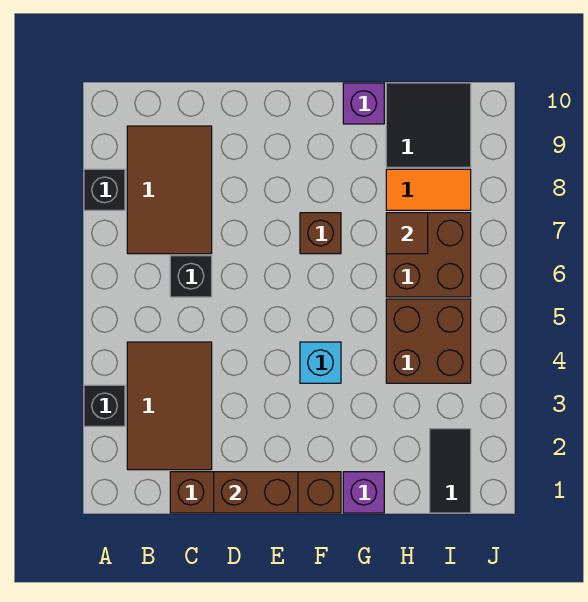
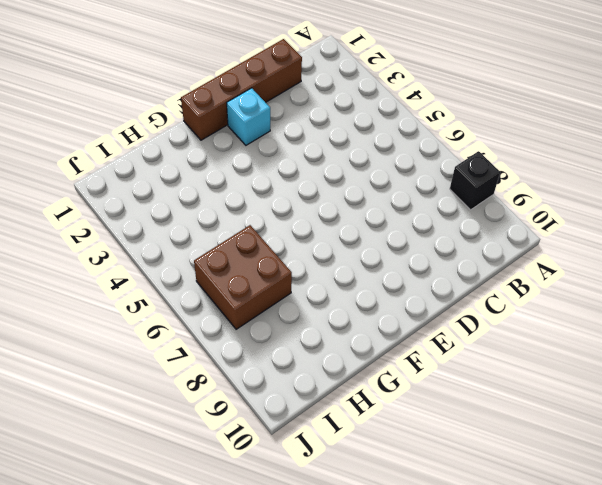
cyan brick E2 level 1 -> cyan brick F4 level 1
none -> black brick A3 level 1
none -> brown tile B2:C4 level 1
none -> brown tile B7:C9 level 1

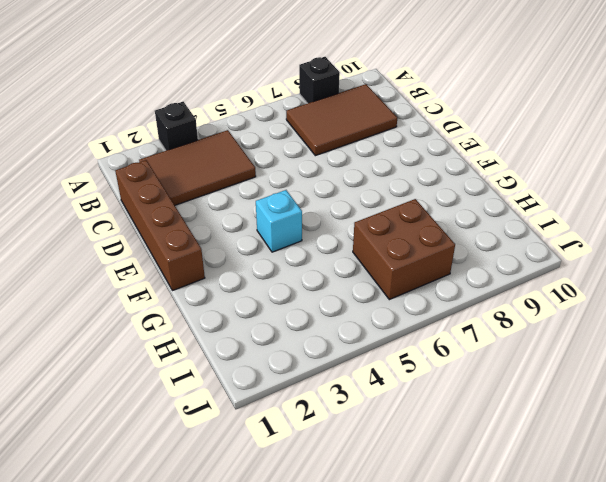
none -> black brick C6 level 1
none -> brown brick F7 level 1
none -> purple brick G1 level 1

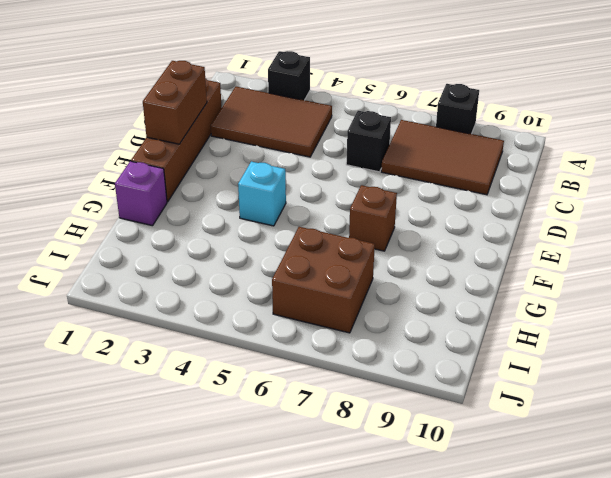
none -> purple brick G10 level 1
none -> brown brick H4:I5 level 1
none -> orange tile H8:I8 level 1

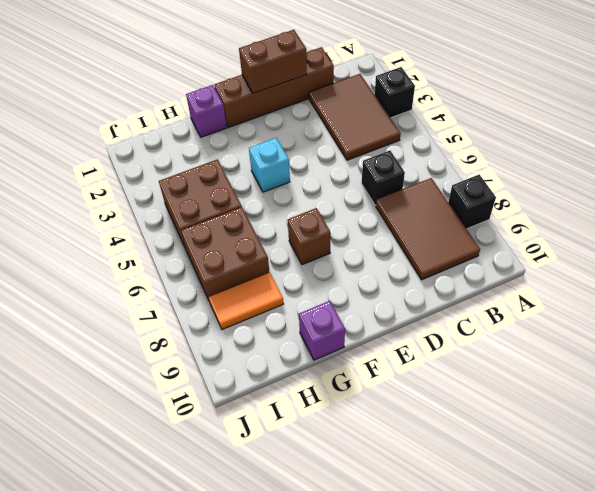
none -> black tile H9:I10 level 1
none -> black tile I1:I2 level 1
none -> brown tile H7 level 2

